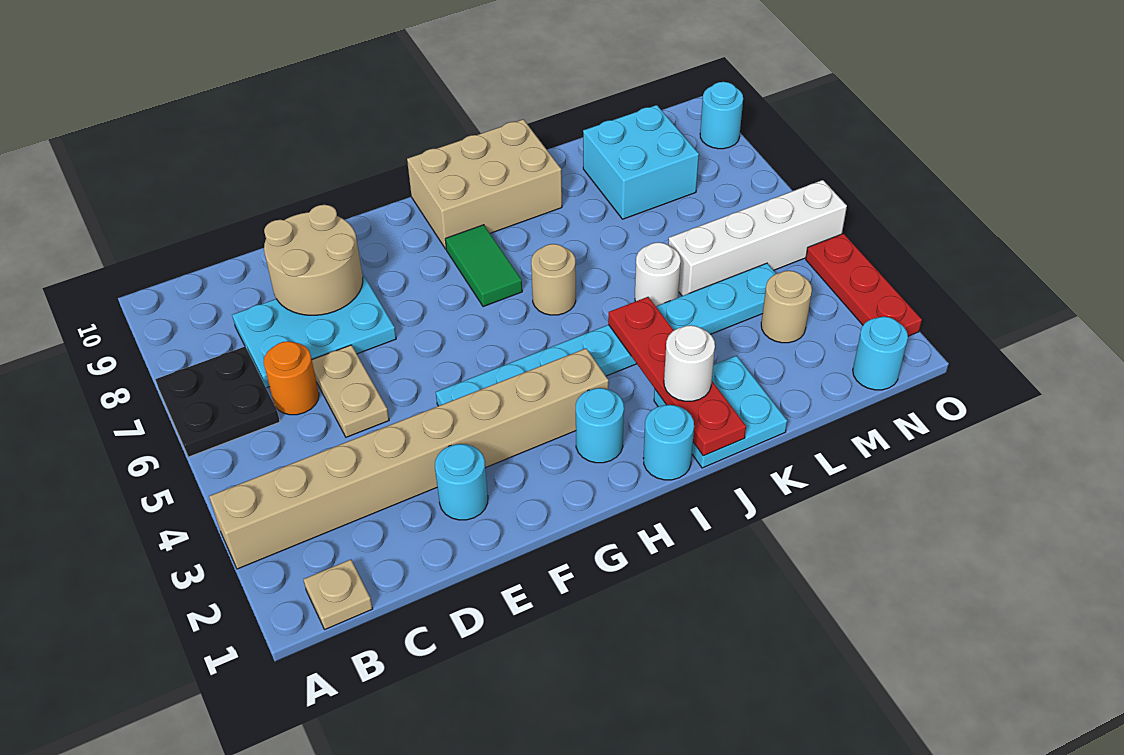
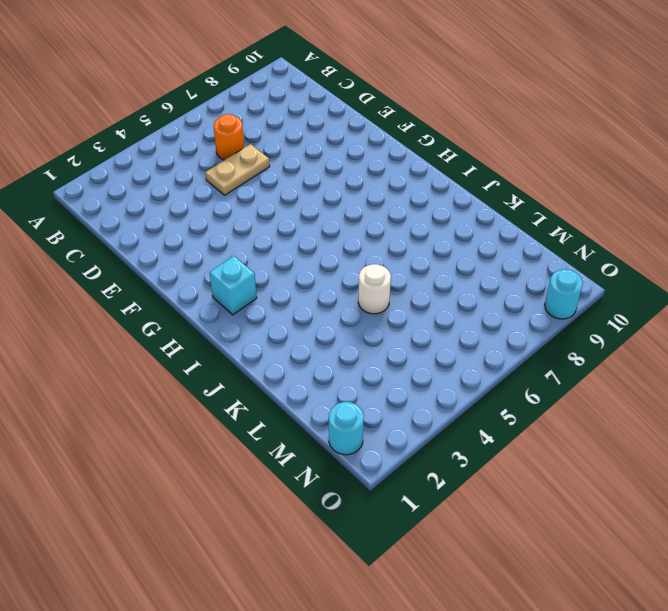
cyan brick H2 level 1 -> cyan round brick H2 level 1
none -> tan brick A3:H3 level 1
none -> black plate A6:B7 level 1
none -> tan plate B1 level 1

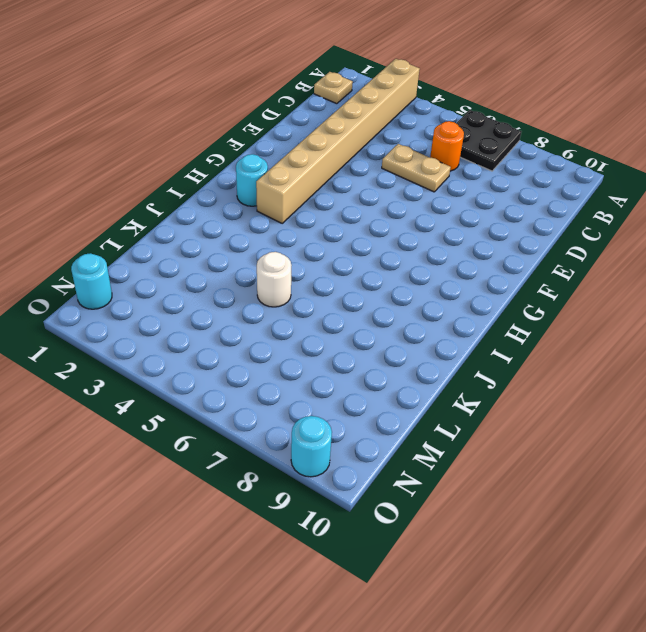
none -> cyan plate C7:E8 level 1
none -> cyan round brick E2 level 1
none -> cyan plate F4:M4 level 1

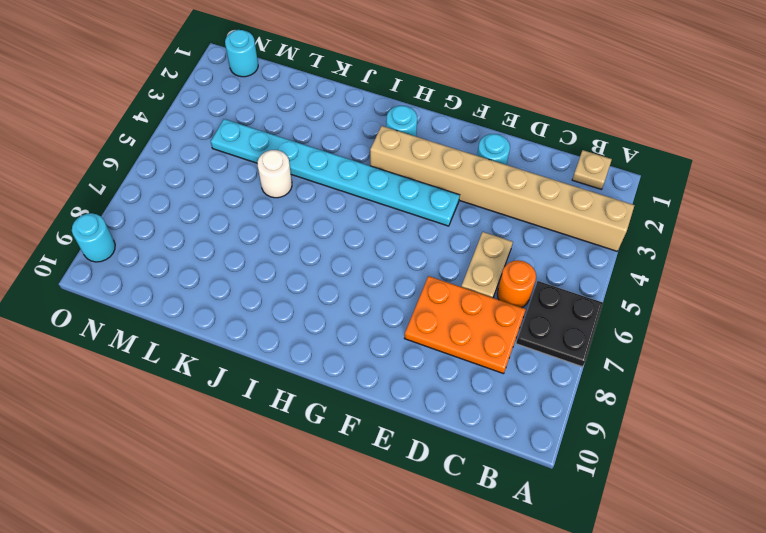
orange plate C7:E8 level 1 -> cyan plate C7:E8 level 1
none -> green tile H7:H8 level 1
none -> tan brick H9:J10 level 1
none -> cyan round brick I1 level 1

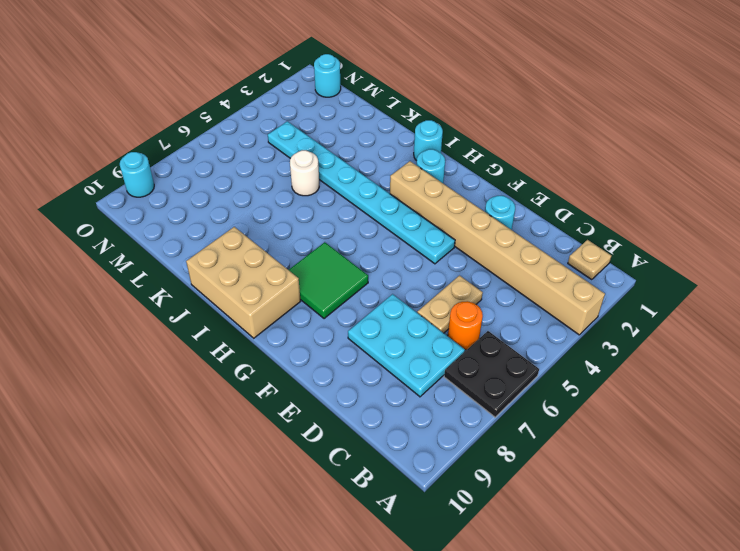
green tile G7:H8 level 1 -> green tile H7:H8 level 1
none -> tan round brick I6 level 1
none -> cyan plate J1:K2 level 1
none -> white brick L5:O5 level 1

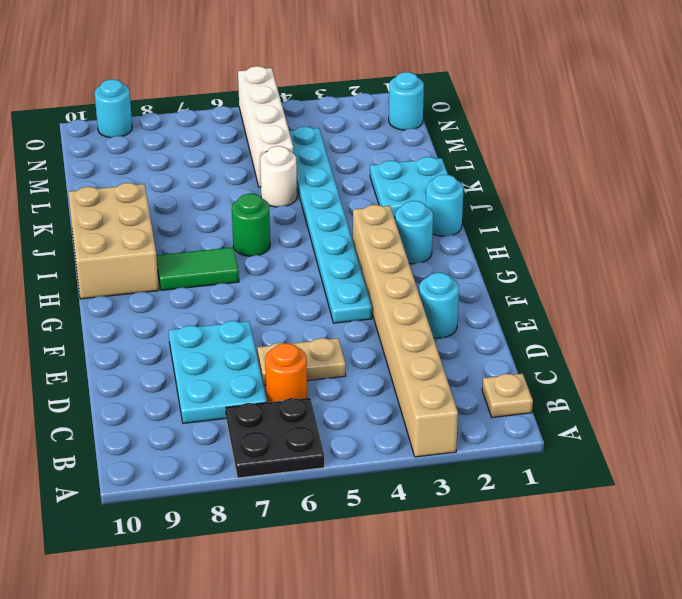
green round brick I6 level 1 -> tan round brick I6 level 1
none -> cyan brick L8:M9 level 1
none -> tan round brick M3 level 1
none -> red plate O2:O4 level 1

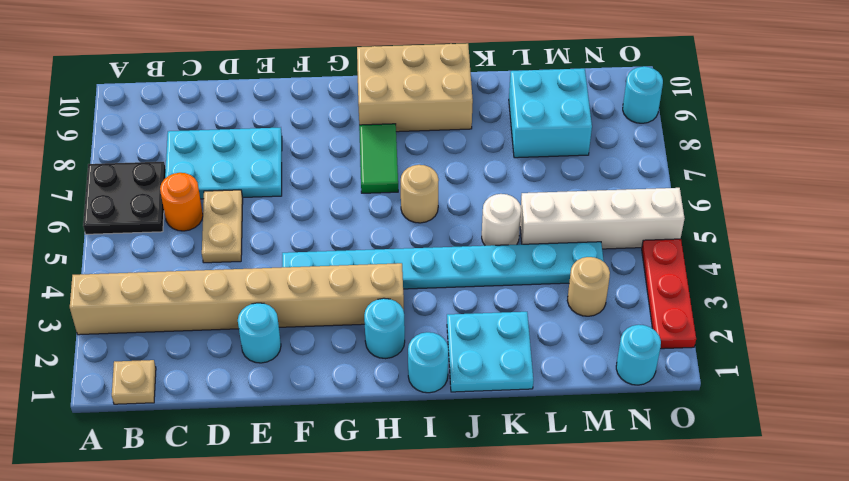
none -> tan round brick D8:E9 level 2
none -> red plate J1:J4 level 2
none -> white round brick J2 level 3

